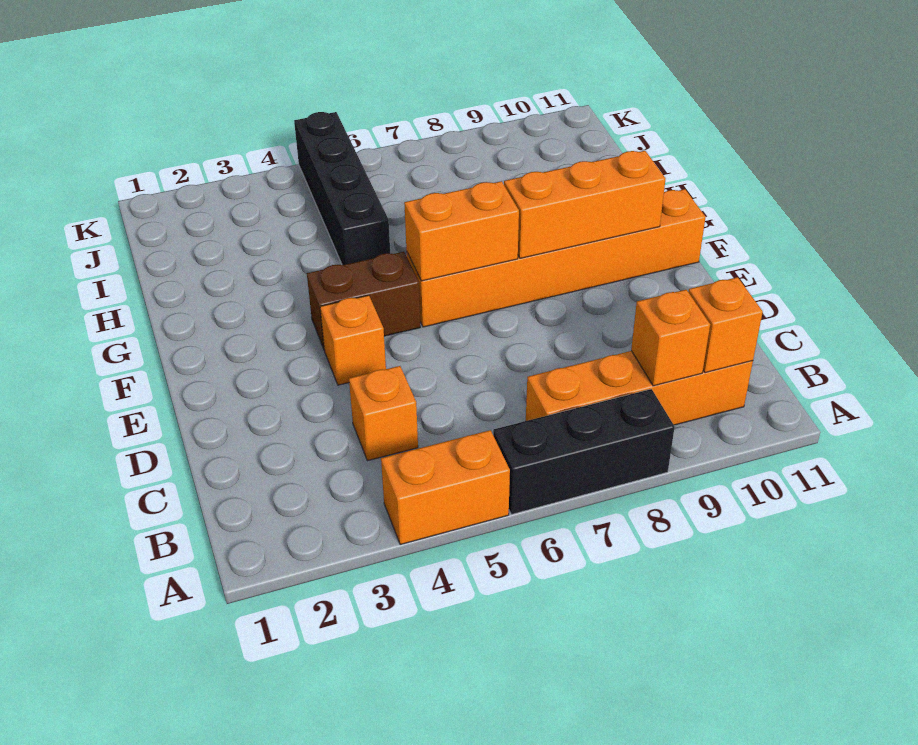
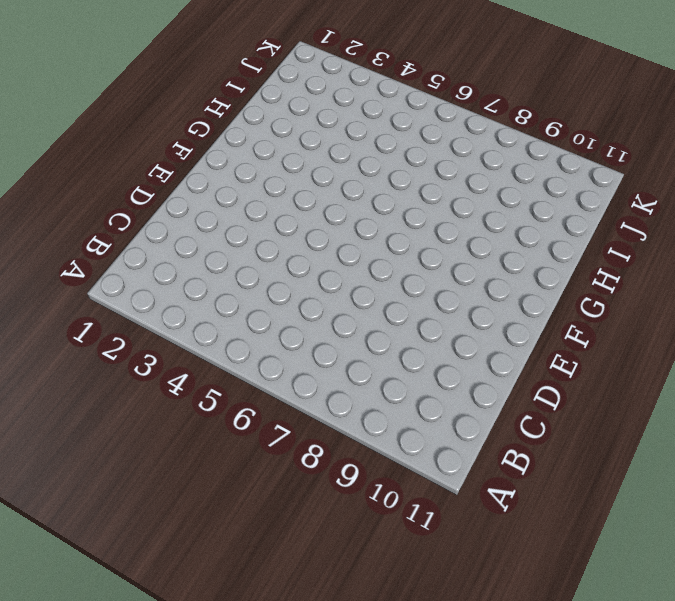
none -> orange brick A4:A5 level 1
none -> black brick A6:A8 level 1
none -> orange brick B7:B10 level 1

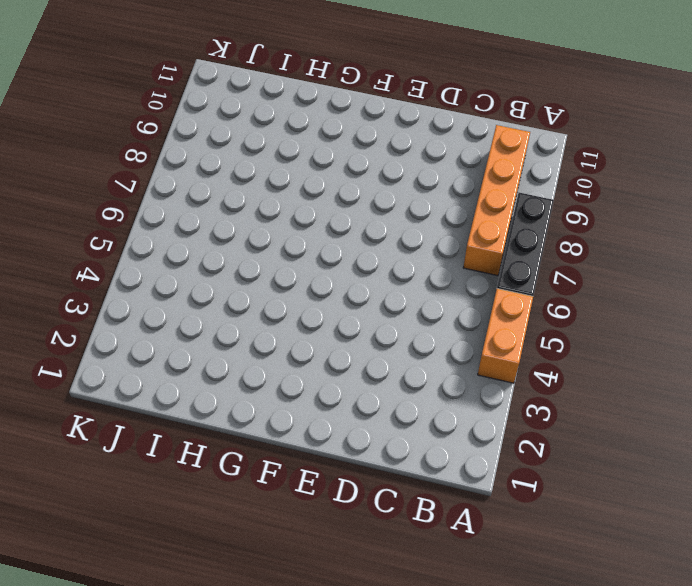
none -> orange brick C4 level 1
none -> orange brick E4 level 1
none -> brown brick F4:F5 level 1

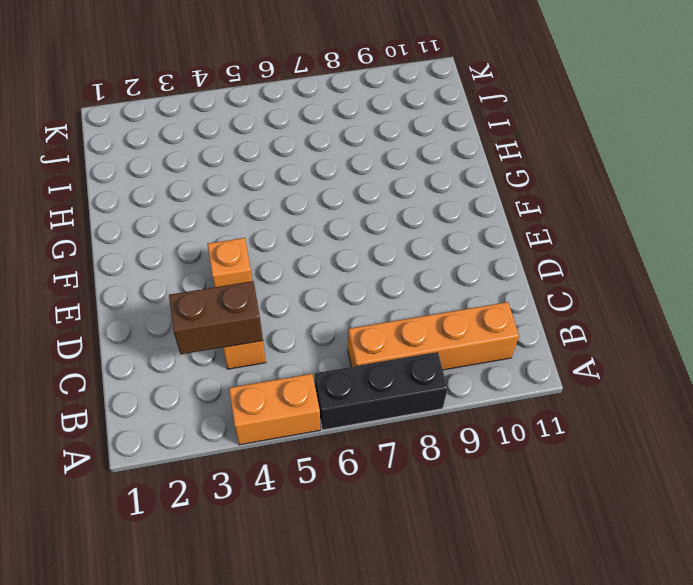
brown brick C3:C4 level 2 -> brown brick F4:F5 level 1
none -> orange brick F6:F11 level 1
none -> black brick H5:K5 level 1
none -> orange brick B9 level 2

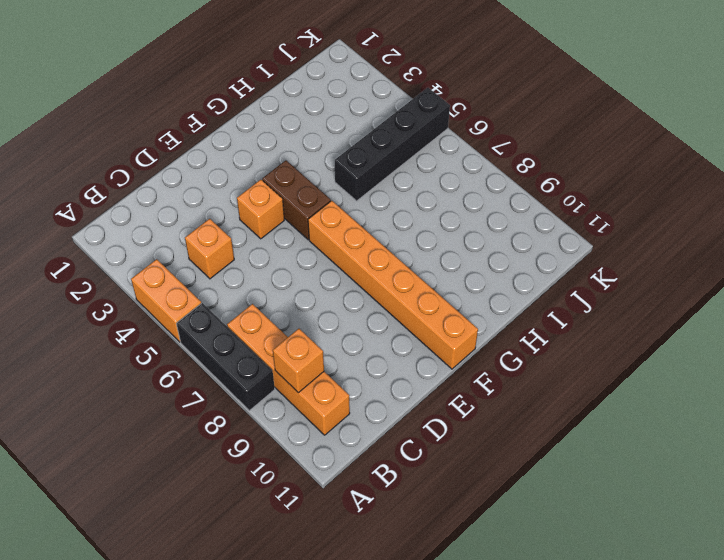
none -> orange brick B10 level 2
none -> orange brick F6:F7 level 2
none -> orange brick F8:F10 level 2

